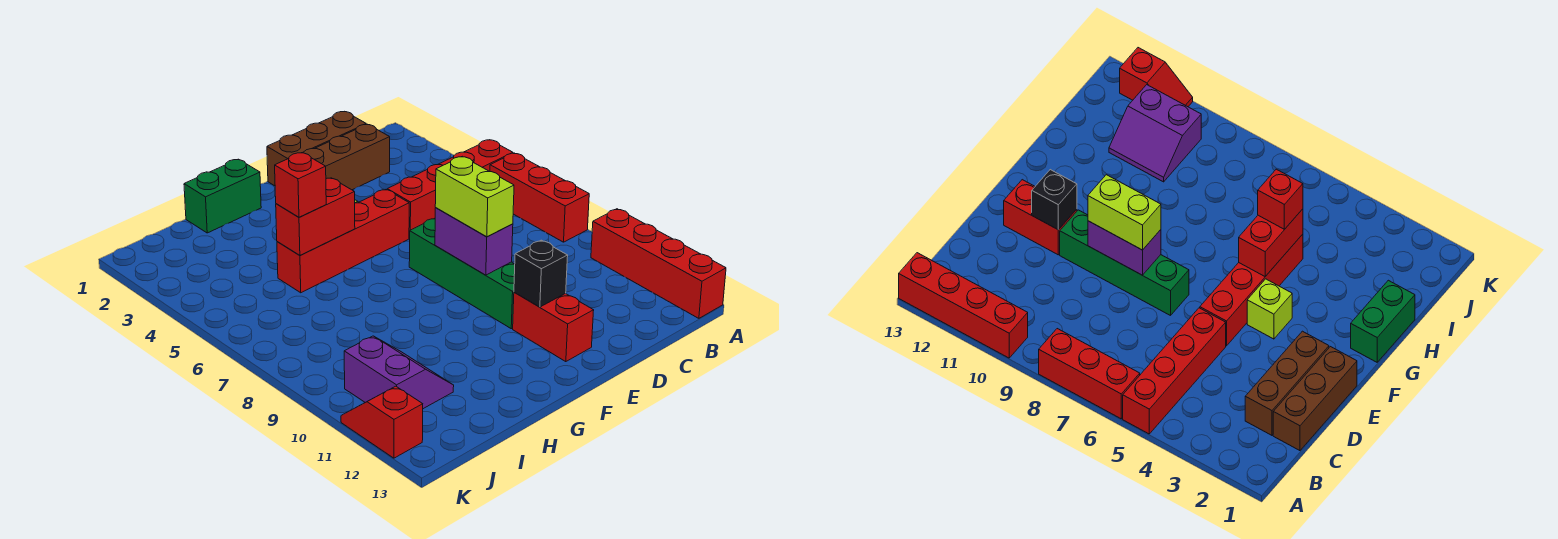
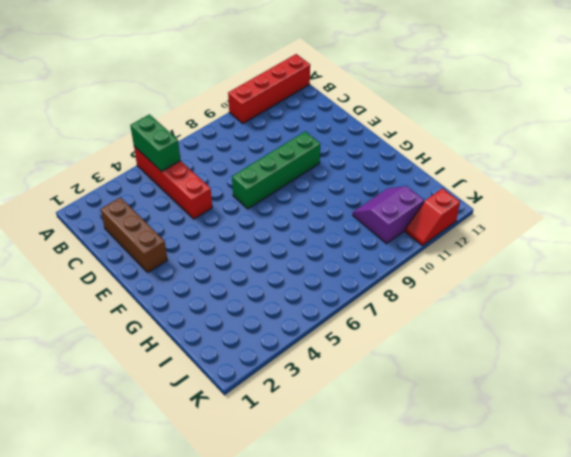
green brick A5:B5 level 2 -> green brick G1:H1 level 1
none -> red brick A6:A8 level 1
none -> brown brick C1:E1 level 1
none -> red brick E5:H5 level 1

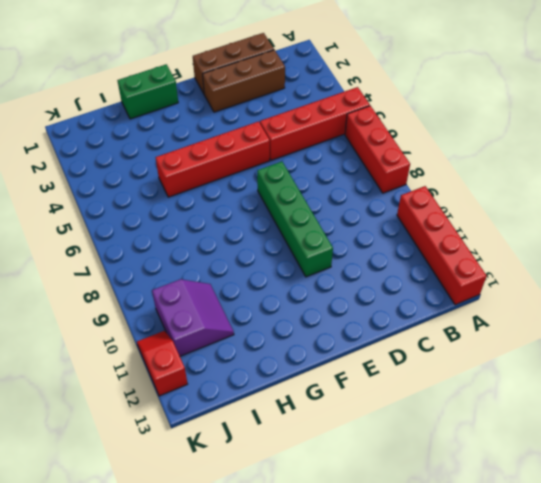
none -> red brick E11:E12 level 1
none -> lime brick F4 level 1
none -> purple brick E8:E9 level 2

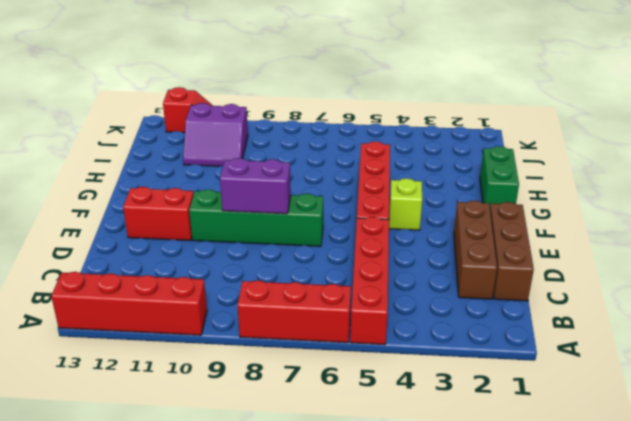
none -> black brick E11 level 2
none -> red brick G5:H5 level 2
none -> lime brick E8:E9 level 3

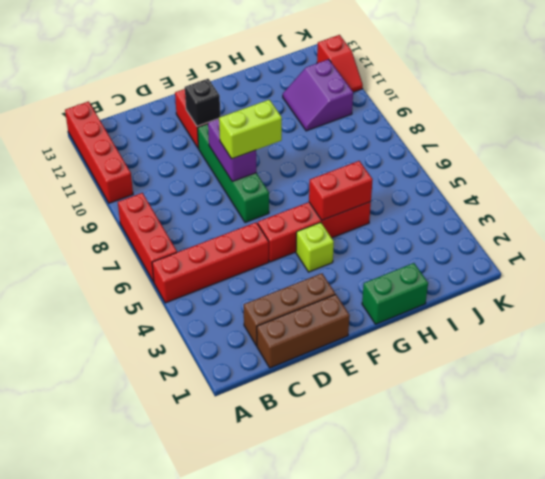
lime brick E8:F8 level 3 -> lime brick E8:E9 level 3
none -> red brick H5 level 3

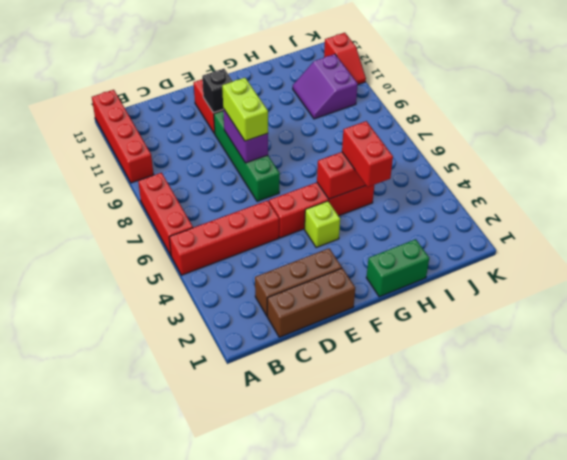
red brick H4:H5 level 3 -> red brick H5 level 3

